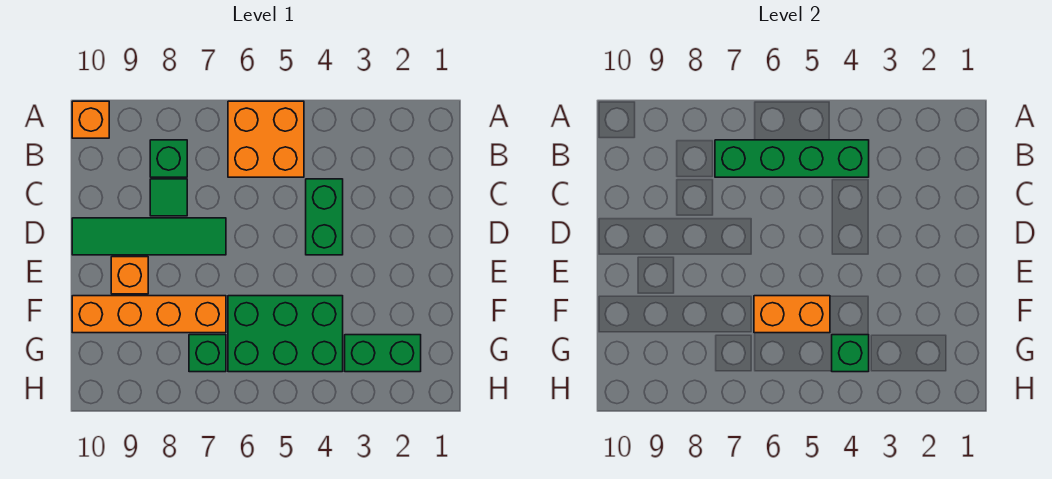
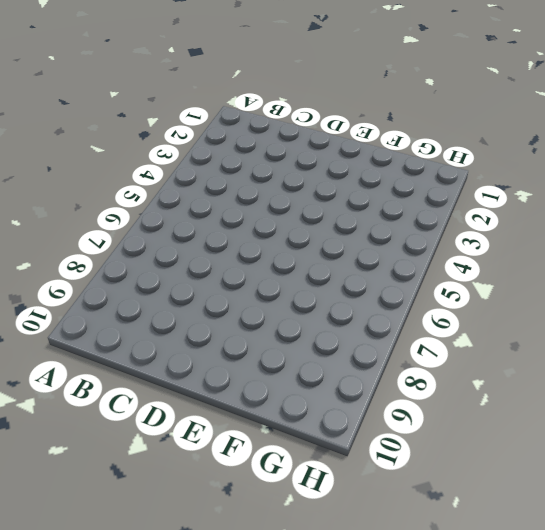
none -> orange brick A5:B6 level 1
none -> orange brick A10 level 1
none -> green brick B8 level 1

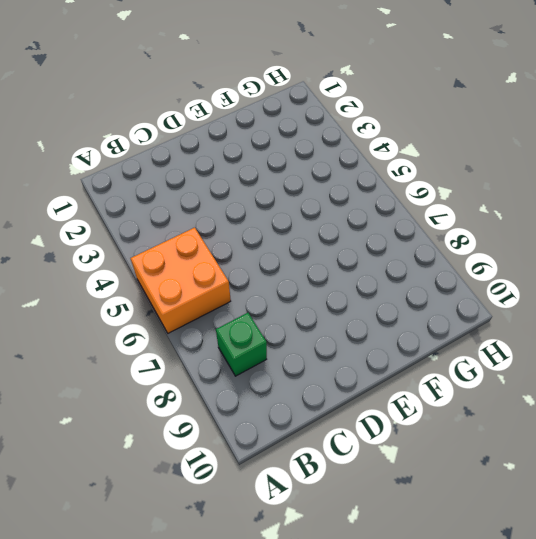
none -> orange brick A10 level 1
none -> green brick C4:D4 level 1
none -> green tile C8 level 1

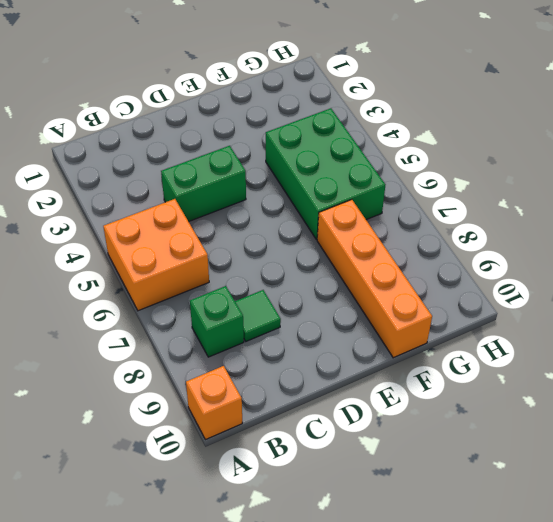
none -> green tile D7:D10 level 1
none -> orange brick E9 level 1
none -> green brick G2:G3 level 1

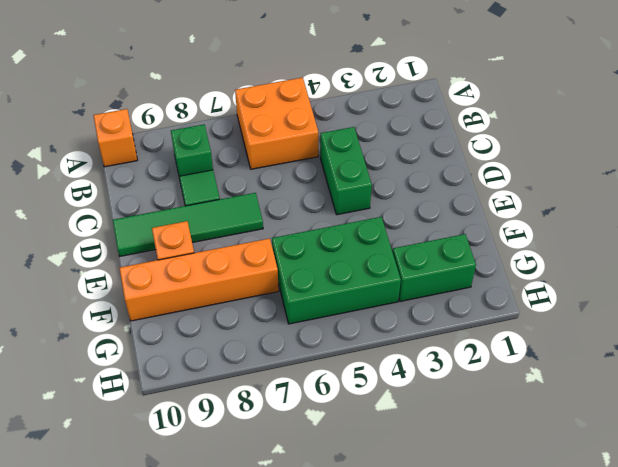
none -> green brick G7 level 1
none -> green brick B4:B7 level 2
none -> orange brick F5:F6 level 2

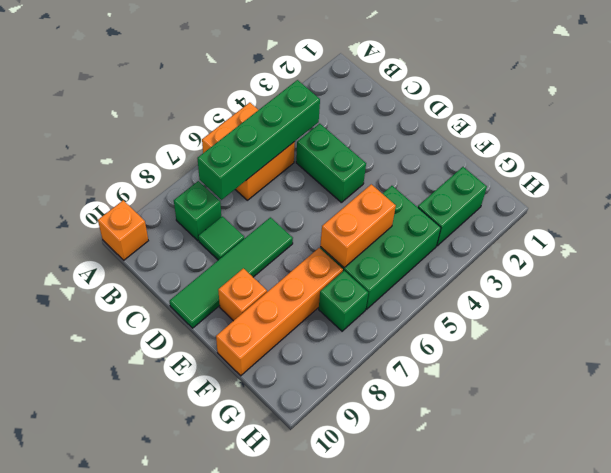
none -> green brick G4 level 2

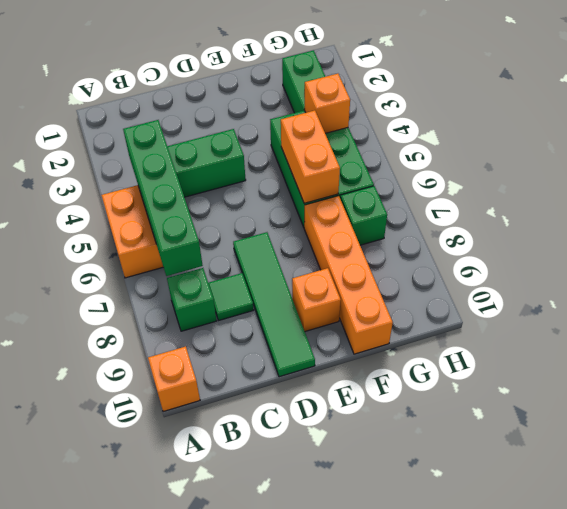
orange brick G4 level 2 -> green brick G4 level 2

